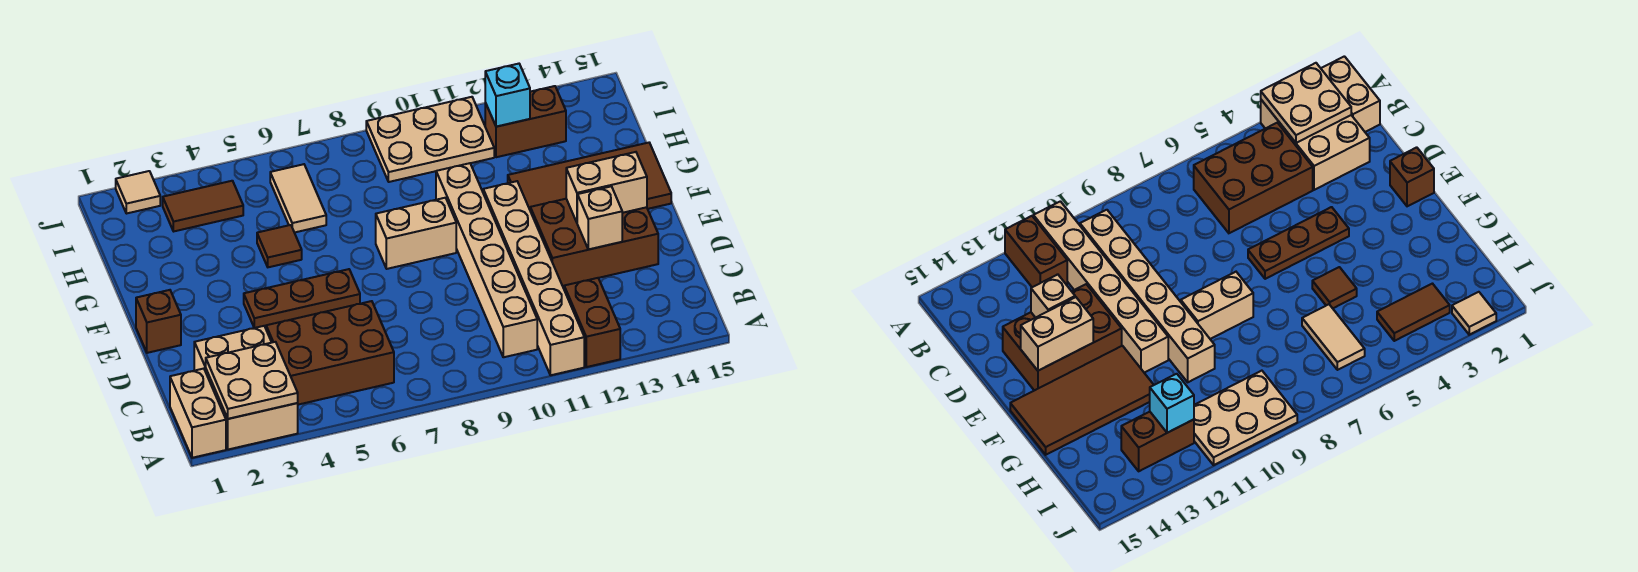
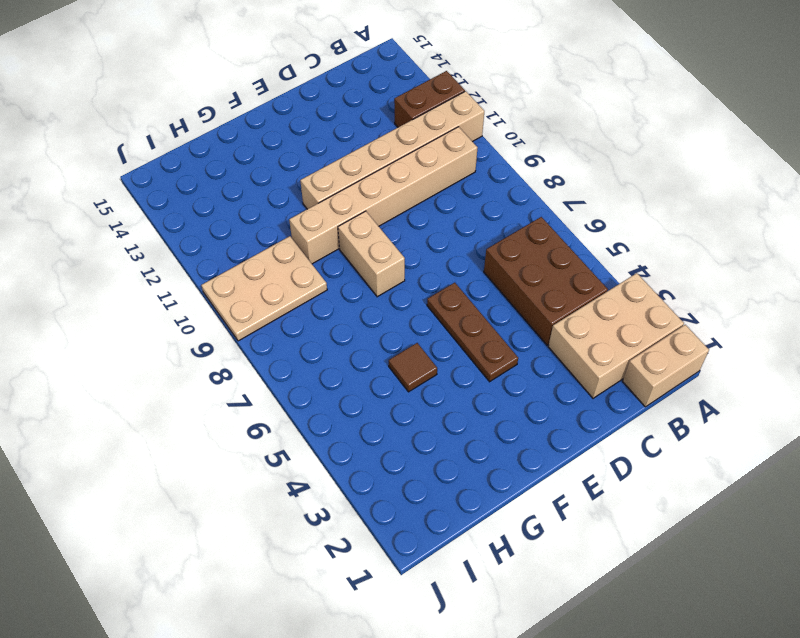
tan plate H9:J10 level 1 -> tan plate I9:J11 level 1
none -> brown brick D12:E14 level 1
none -> brown brick E1 level 1
none -> brown tile F12:G15 level 1

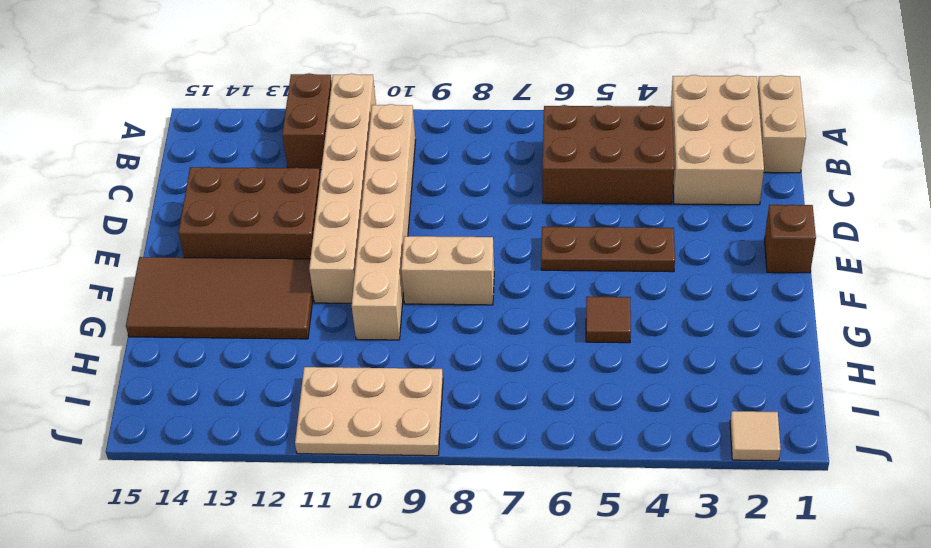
none -> tan tile H6:I6 level 1
none -> brown tile I3:I4 level 1
none -> brown brick I12:I13 level 1

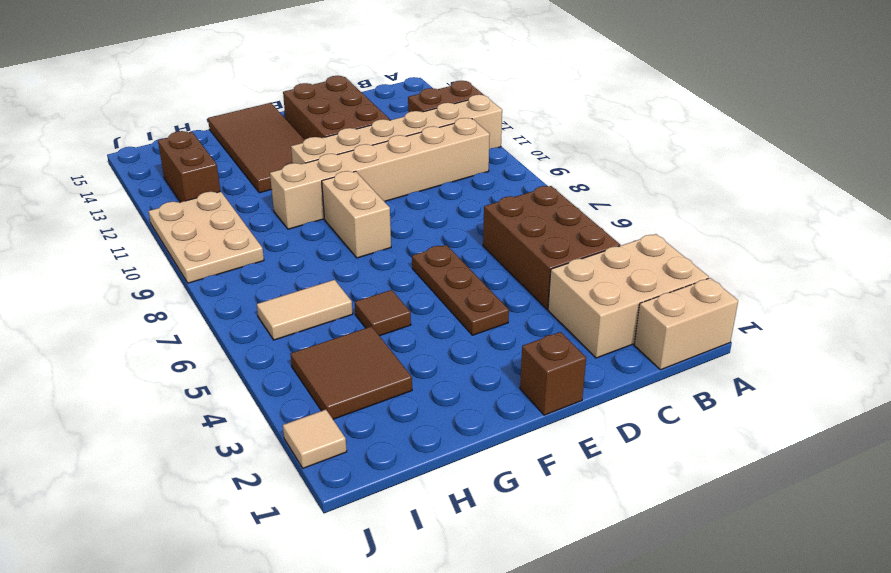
brown tile H3:I4 level 1 -> brown tile I3:I4 level 1
none -> tan plate A2:B3 level 2
none -> tan brick D13 level 2
none -> tan brick E13:E14 level 2

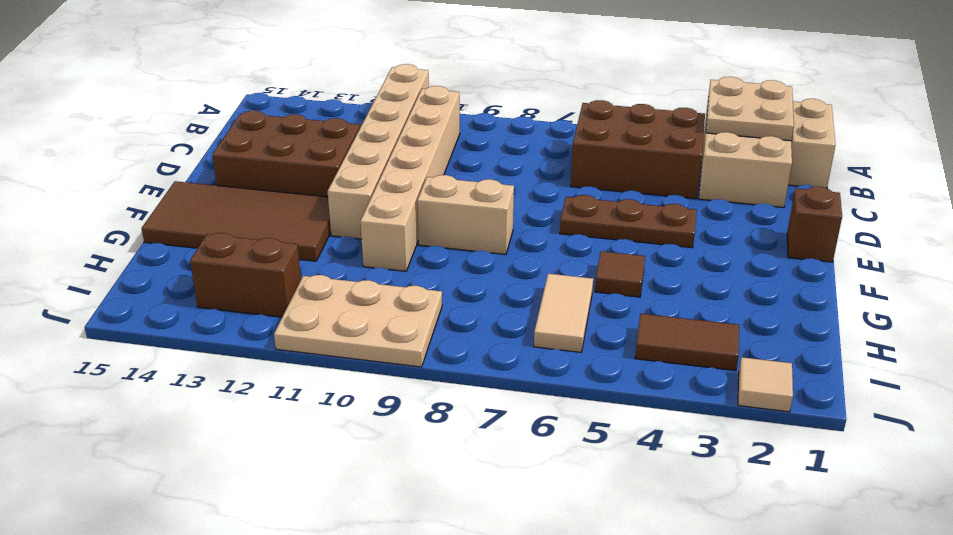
none -> brown brick A12:B12 level 1
none -> tan brick D13 level 2
none -> tan brick E13:E14 level 2

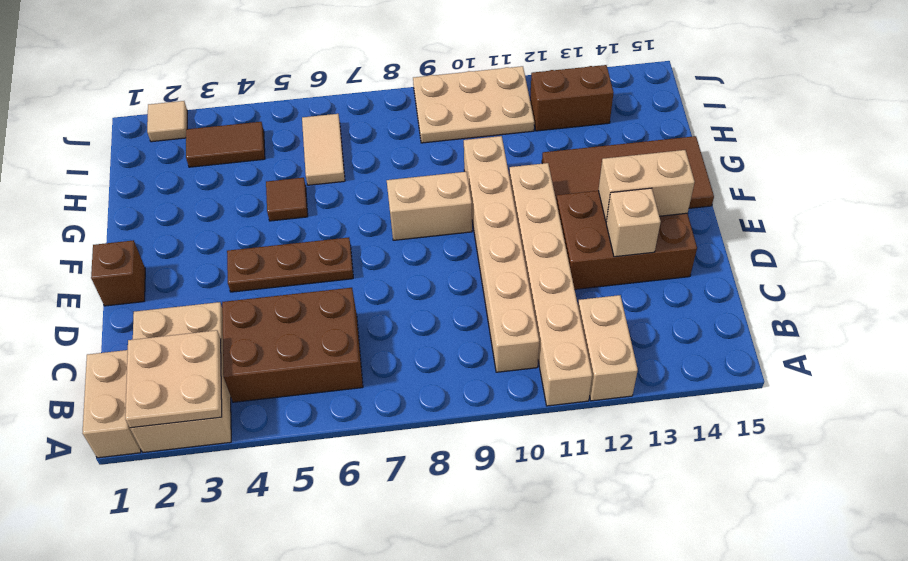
tan brick A12:B12 level 1 -> brown brick A12:B12 level 1
none -> cyan brick I12 level 2

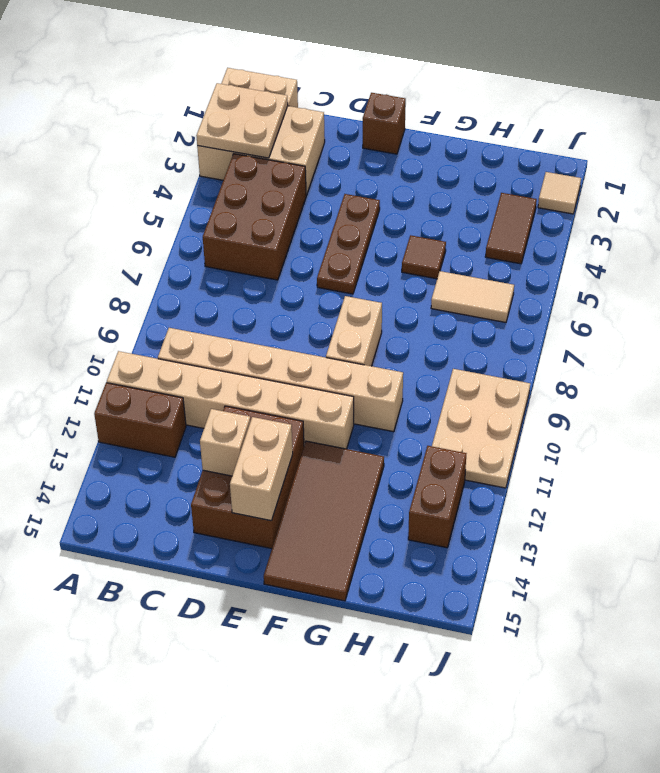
none -> cyan brick I12 level 2

